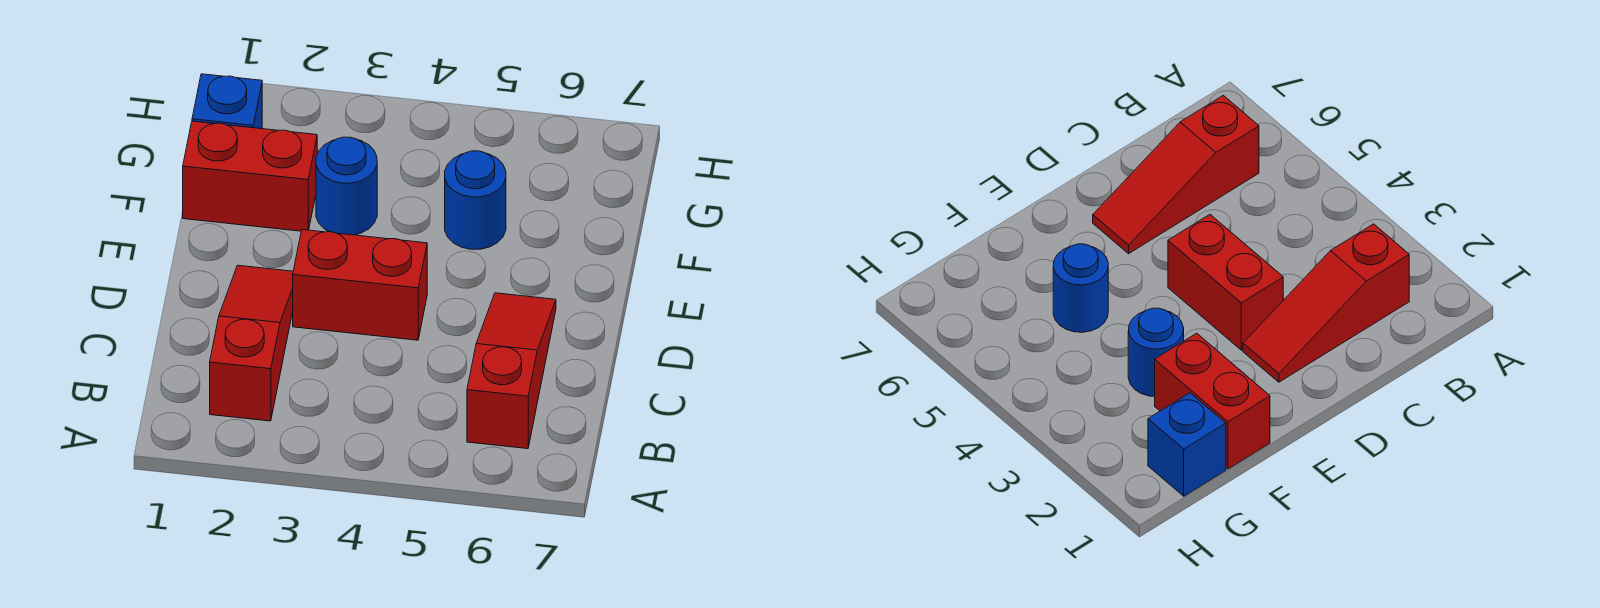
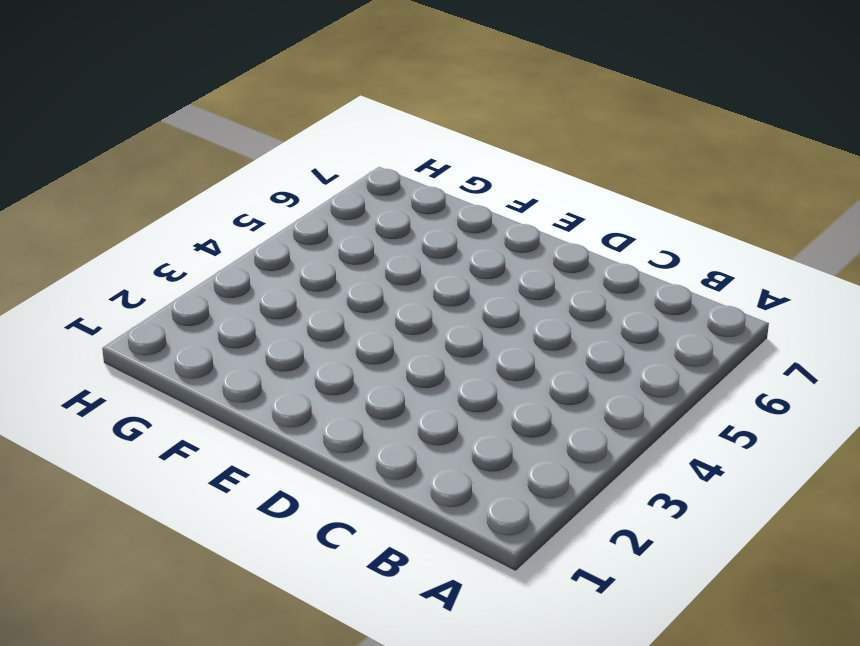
none -> red slope B2:D2 level 1 top B
none -> red slope B6:D6 level 1 top B

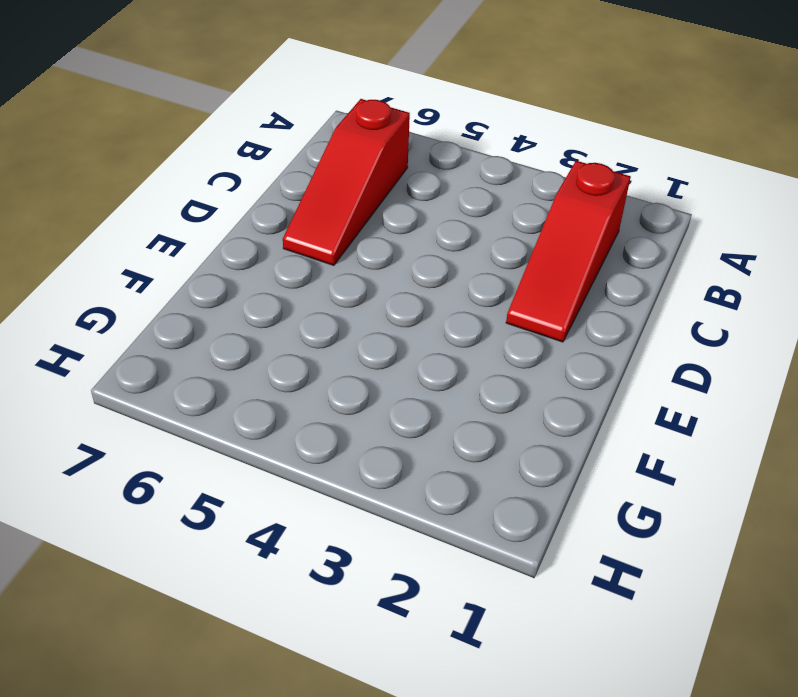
none -> red brick D3:D4 level 1
none -> red brick F1:F2 level 1

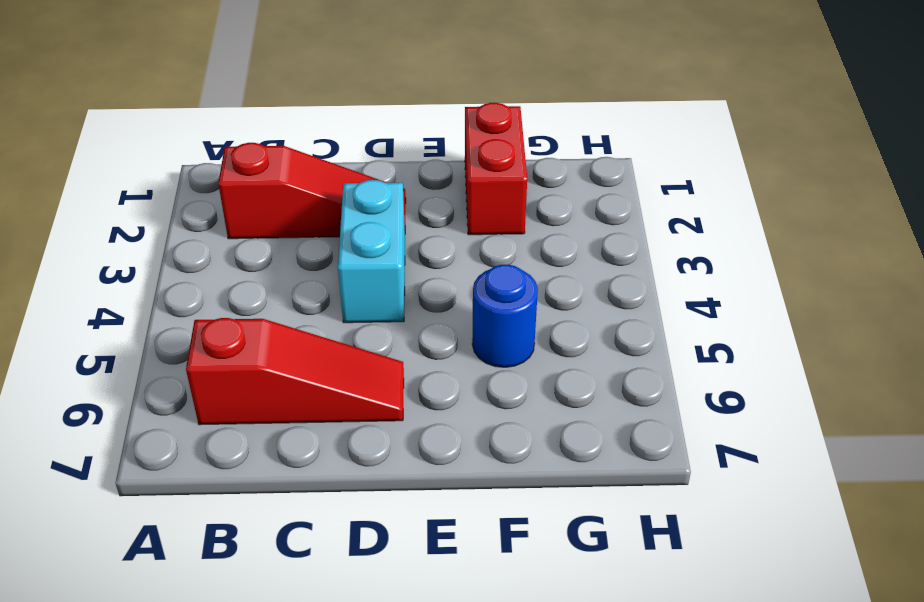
cyan brick D3:D4 level 1 -> red brick D3:D4 level 1
none -> blue round brick F3 level 1
none -> blue brick G1 level 1

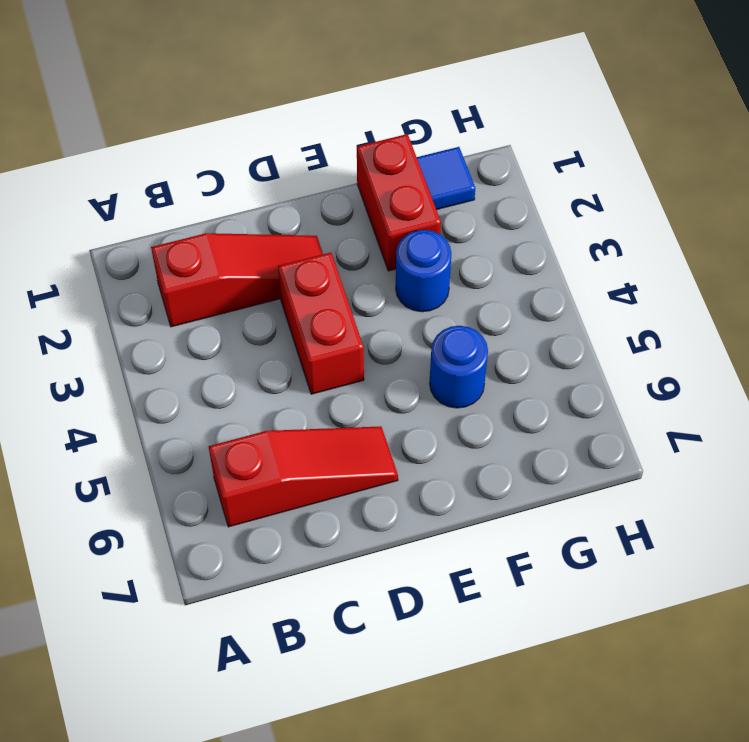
blue tile G1 level 1 -> blue brick G1 level 1

